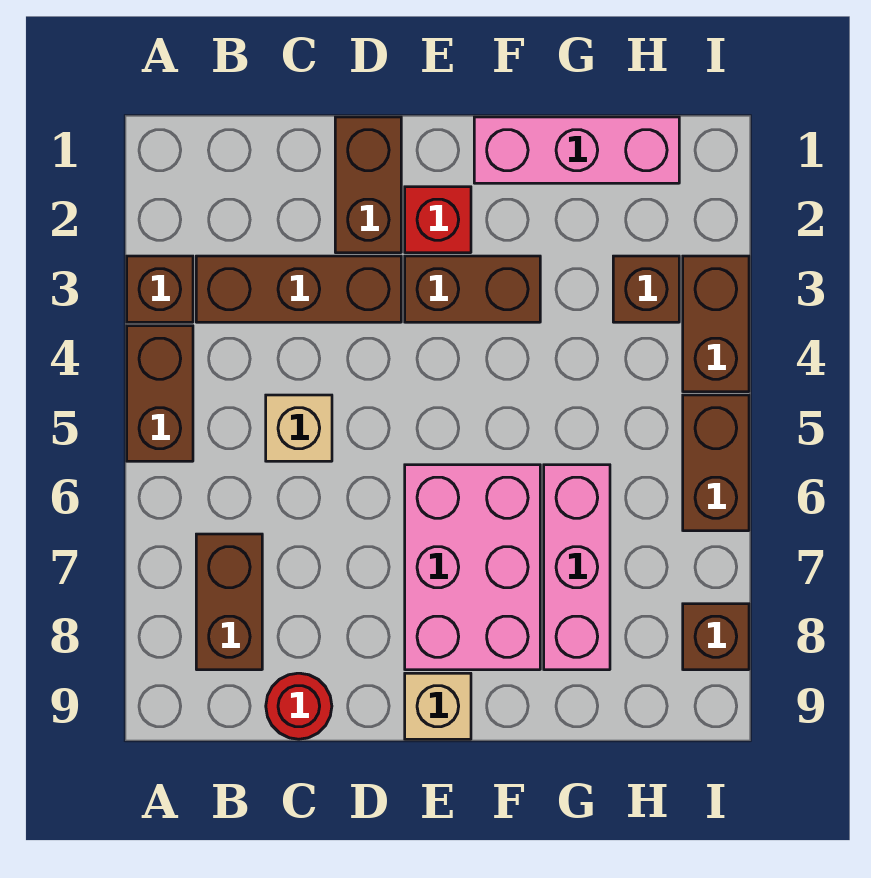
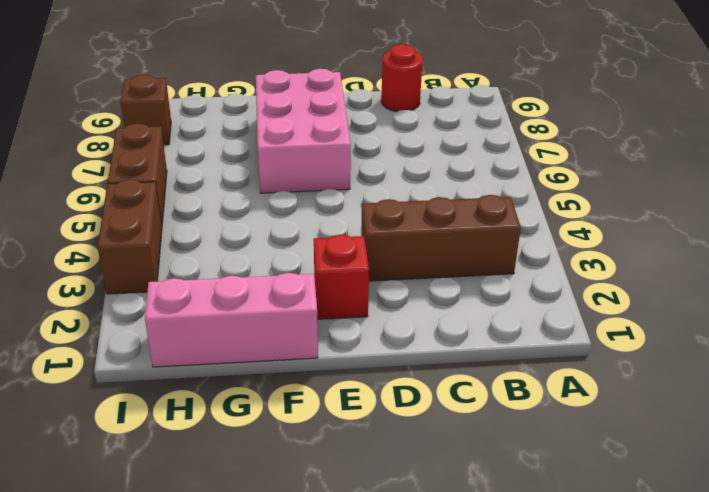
none -> brown brick A3 level 1
none -> brown brick A4:A5 level 1
none -> brown brick B7:B8 level 1

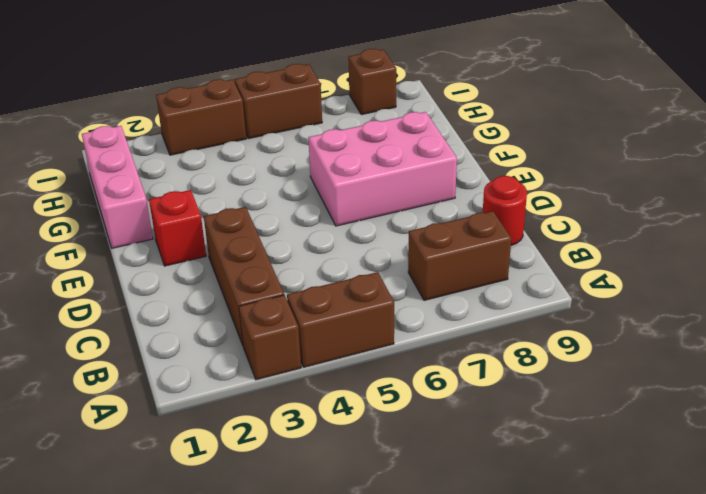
none -> tan brick C5 level 1
none -> brown brick D1:D2 level 1
none -> brown brick E3:F3 level 1

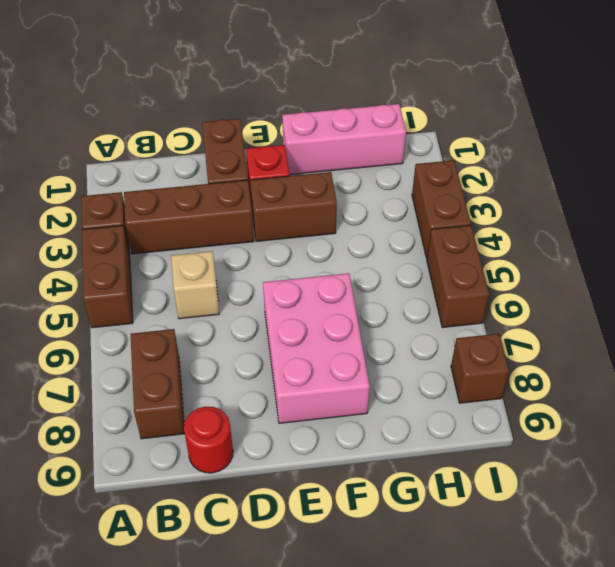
none -> tan brick E9 level 1
none -> pink brick G6:G8 level 1
none -> brown brick H3 level 1

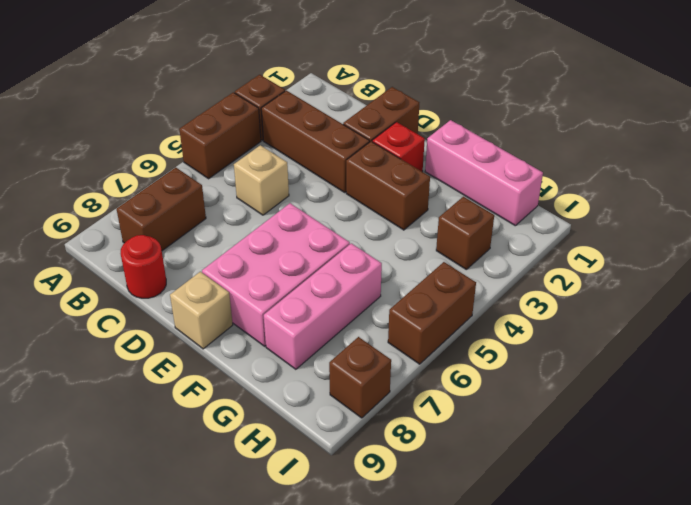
none -> brown brick I3:I4 level 1

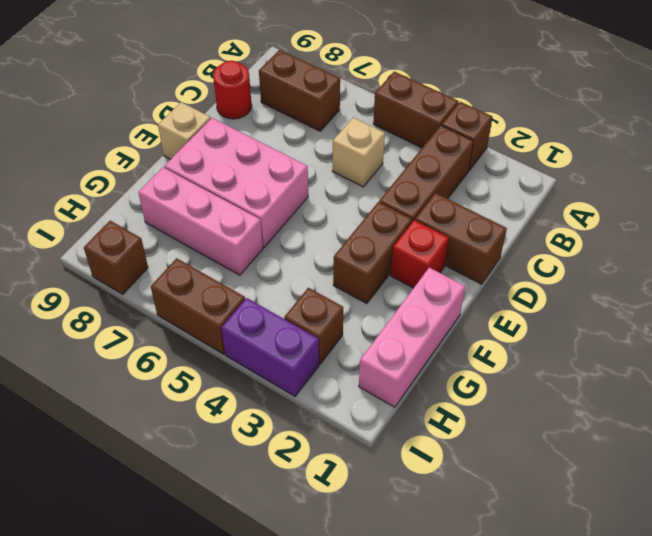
purple brick I3:I4 level 1 -> brown brick I3:I4 level 1

